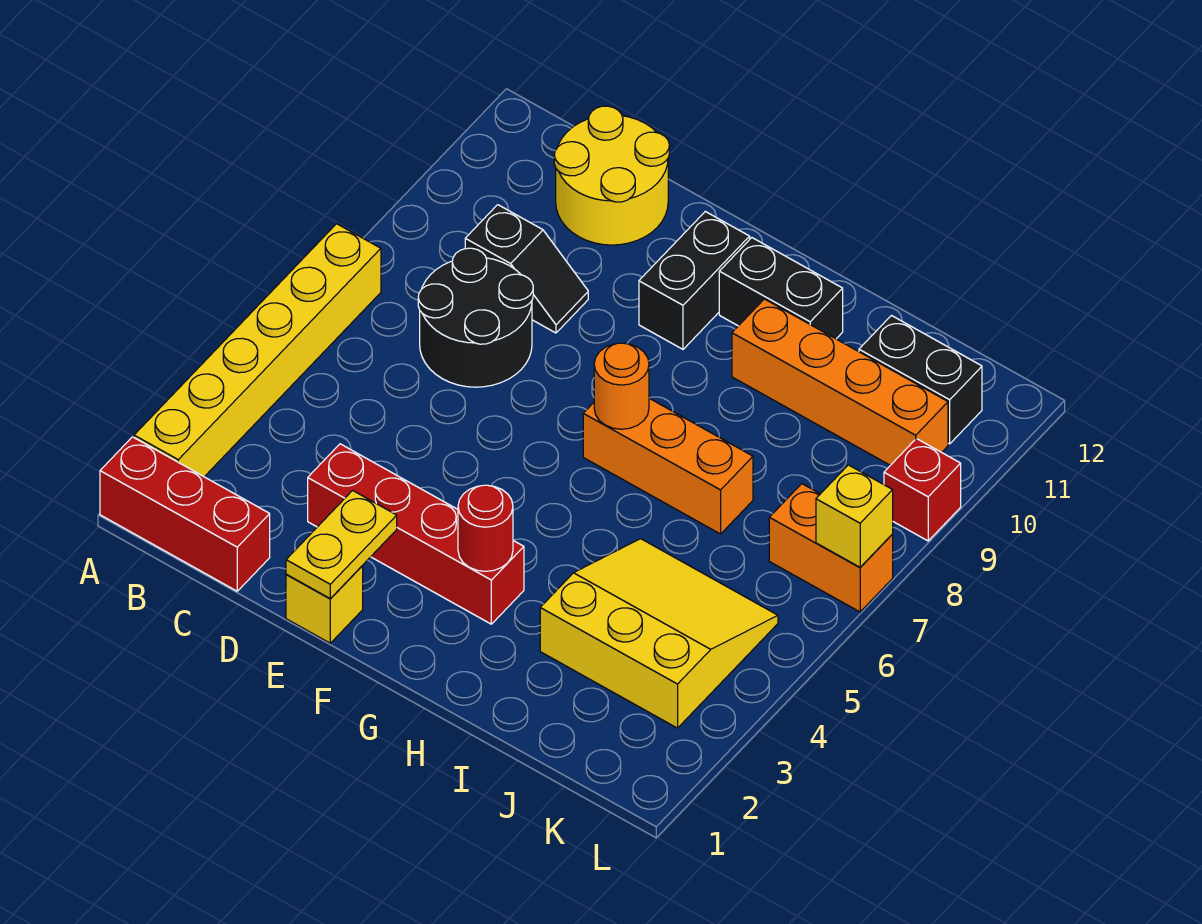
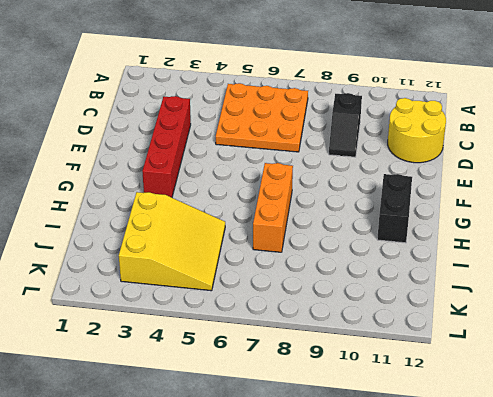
orange plate B5:D7 level 1 -> black round brick C7:D8 level 1
none -> red brick A1:C1 level 1
none -> yellow brick A2:A7 level 1
none -> yellow brick E1 level 1

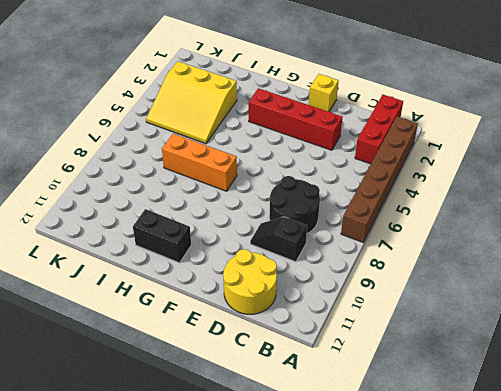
brown brick A2:A7 level 1 -> yellow brick A2:A7 level 1
red brick B1:B3 level 1 -> red brick A1:C1 level 1
none -> black brick F10:F11 level 1
none -> orange brick H10:K10 level 1
none -> black brick J11:K11 level 1

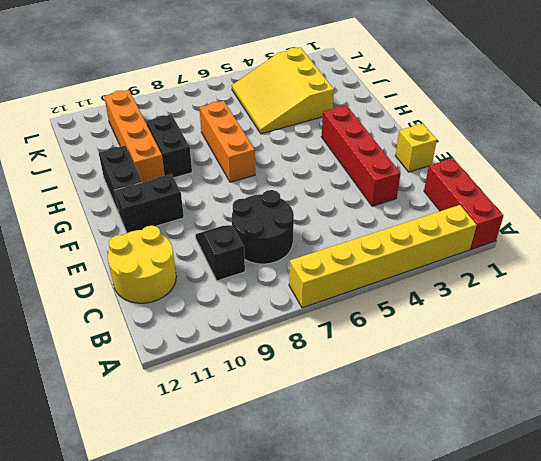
black brick H9:I9 level 1 -> black brick J11:K11 level 1
none -> orange brick K7:L7 level 1
none -> red brick L9 level 1
none -> yellow plate E1:E2 level 2

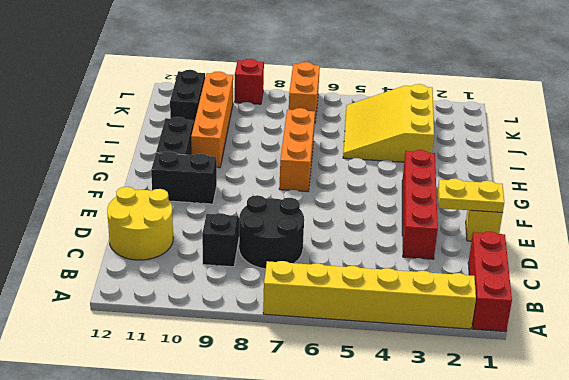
none -> red round brick G3 level 2
none -> orange round brick G7 level 2
none -> yellow brick L7 level 2

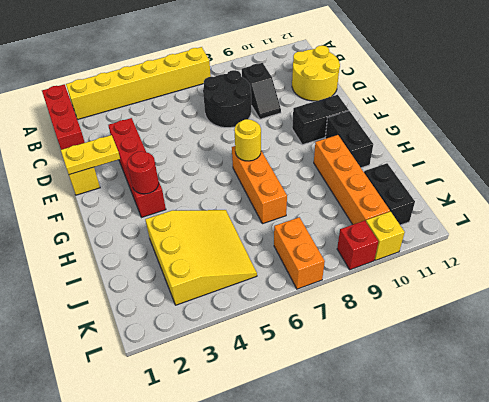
yellow round brick G7 level 2 -> orange round brick G7 level 2
yellow brick L10 level 1 -> yellow brick L7 level 2

